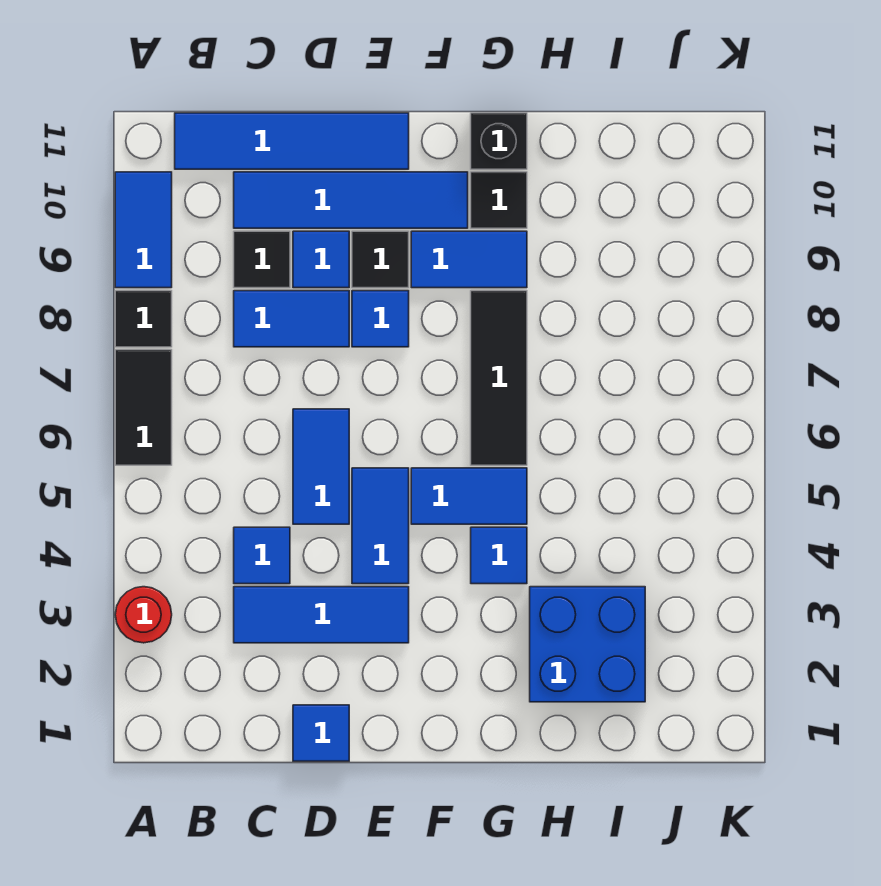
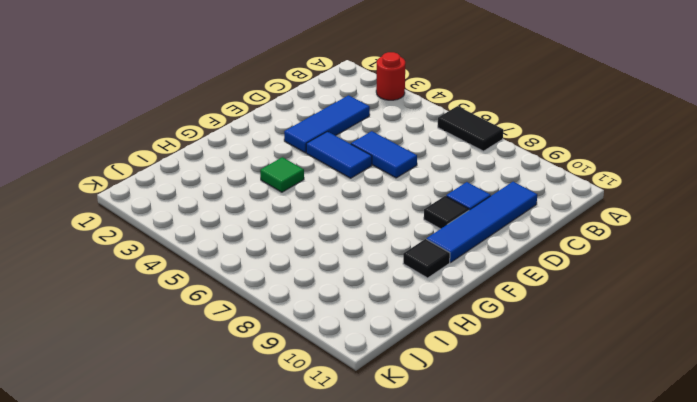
green tile G4 level 1 -> blue tile G4 level 1
none -> black tile A8 level 1
none -> blue tile A9:A10 level 1
none -> blue tile B11:E11 level 1

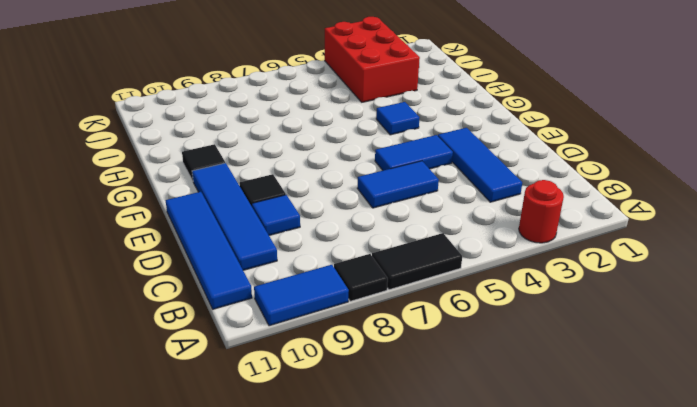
red brick I3:K4 level 1 -> blue brick H2:I3 level 1
none -> blue tile C4 level 1
none -> blue tile C8:D8 level 1
none -> black tile C9 level 1

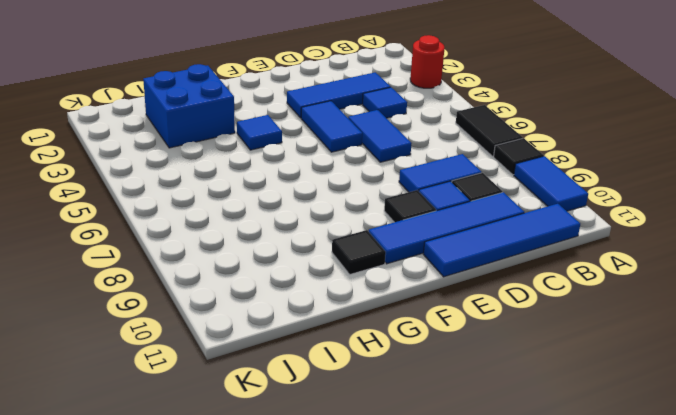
none -> blue tile D1 level 1
none -> blue tile E8 level 1
none -> blue tile F5:G5 level 1

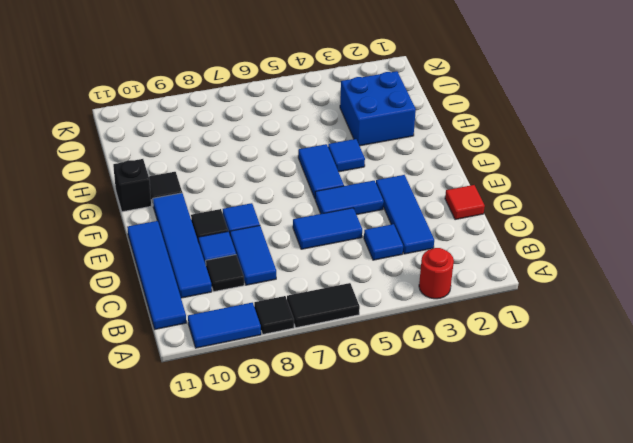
red tile D1 level 1 -> blue tile D1 level 1
none -> blue tile F9:G9 level 1
none -> black tile G6:G8 level 1

